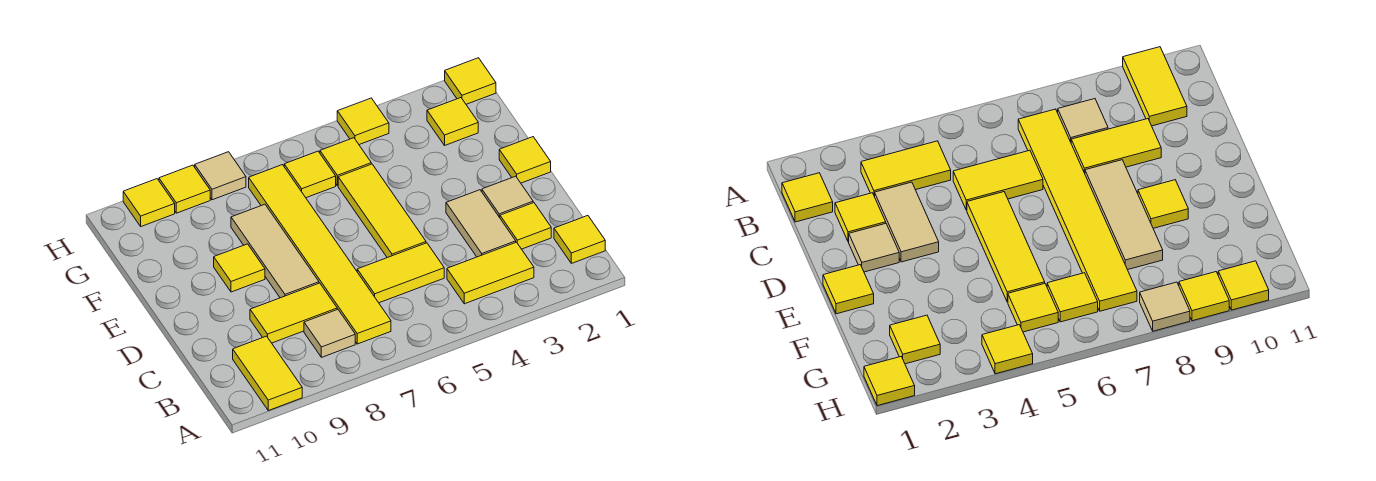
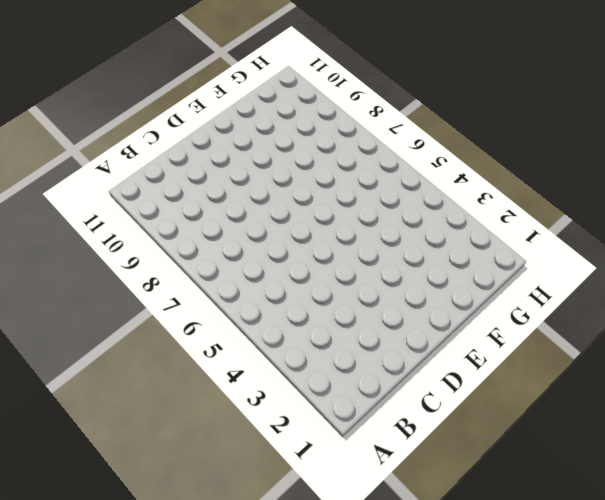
none -> yellow tile A10:B10 level 1
none -> yellow tile B1 level 1
none -> yellow tile B3:B4 level 1

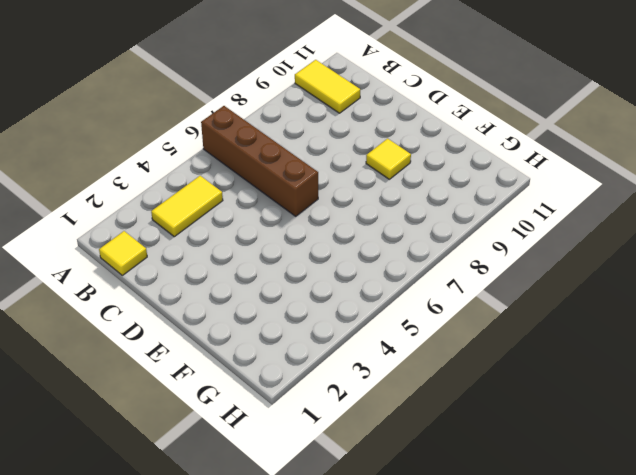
brown brick A6:D6 level 1 -> yellow tile C5:C6 level 1
none -> yellow tile B7:G7 level 1
none -> tan tile B8 level 1
none -> yellow tile C2 level 1

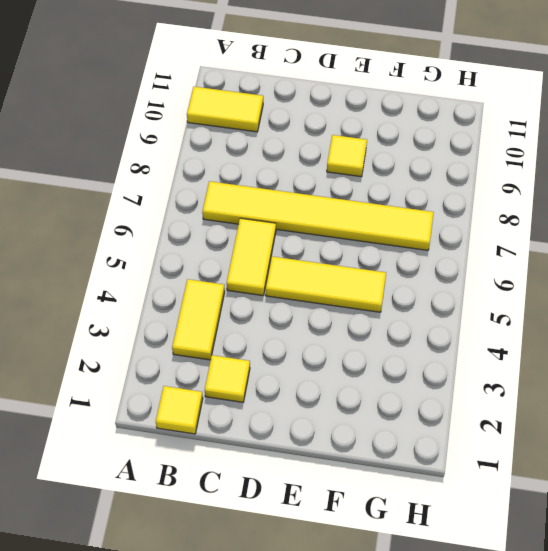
none -> tan tile B8 level 1
none -> tan tile C3:D3 level 1
none -> yellow tile C8:C9 level 1

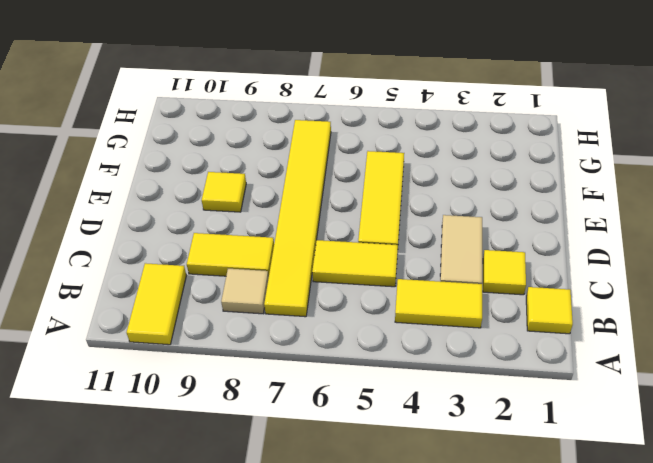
none -> tan tile D2 level 1
none -> tan tile D8:F8 level 1
none -> yellow tile E1 level 1

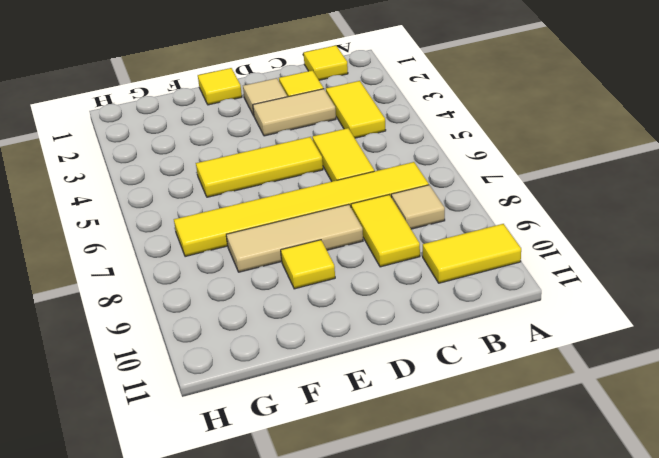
none -> yellow tile G2 level 1
none -> yellow tile G5 level 1
none -> yellow tile G6 level 1

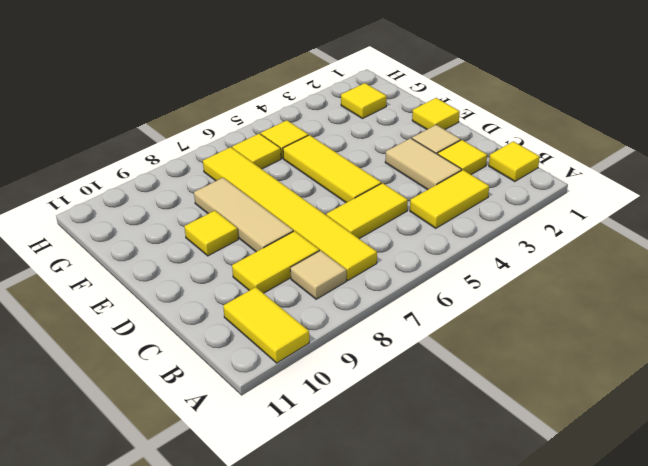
none -> yellow tile H1 level 1
none -> yellow tile H4 level 1
none -> tan tile H8 level 1

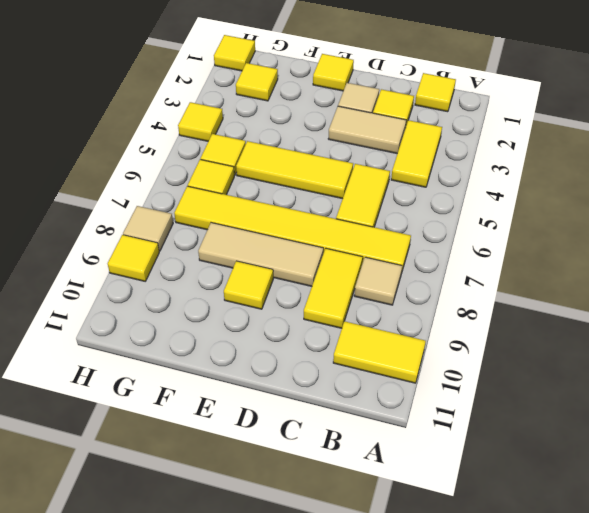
none -> yellow tile H10 level 1

